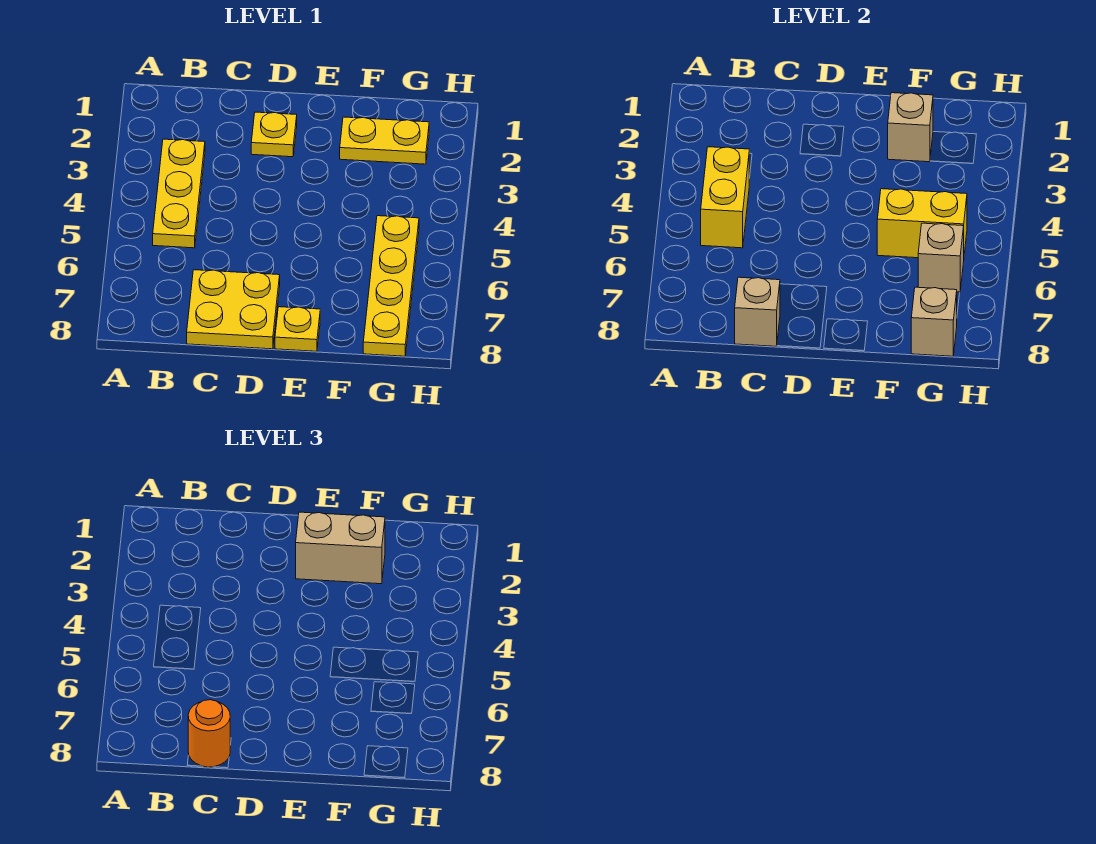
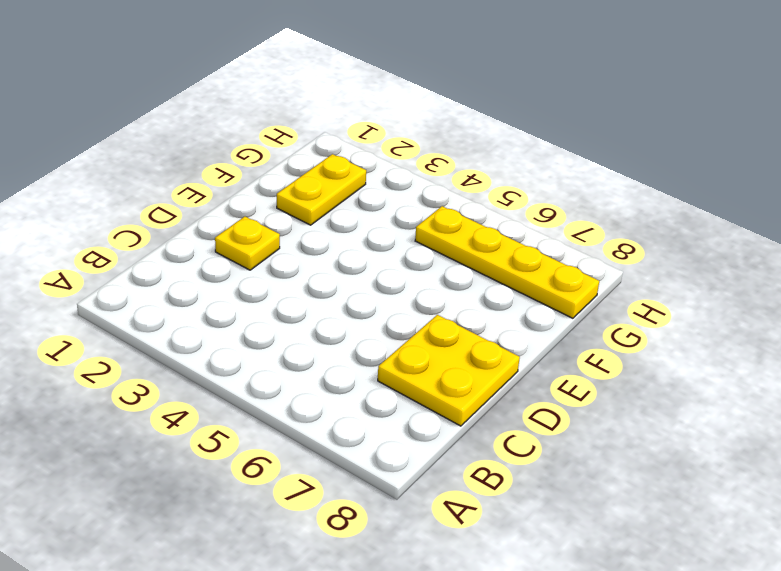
none -> yellow plate B3:B5 level 1
none -> yellow plate E8 level 1
none -> yellow brick B4:B5 level 2

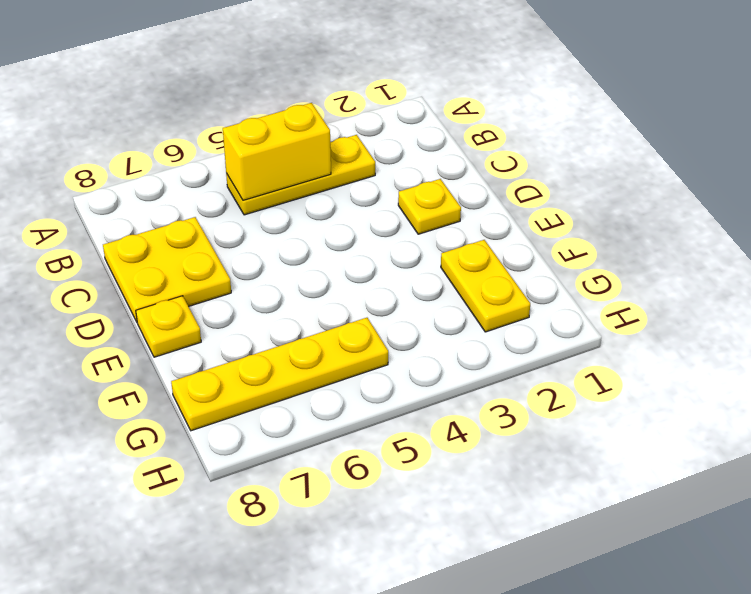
none -> tan brick C8 level 2
none -> tan brick F2 level 2
none -> yellow brick F5:G5 level 2

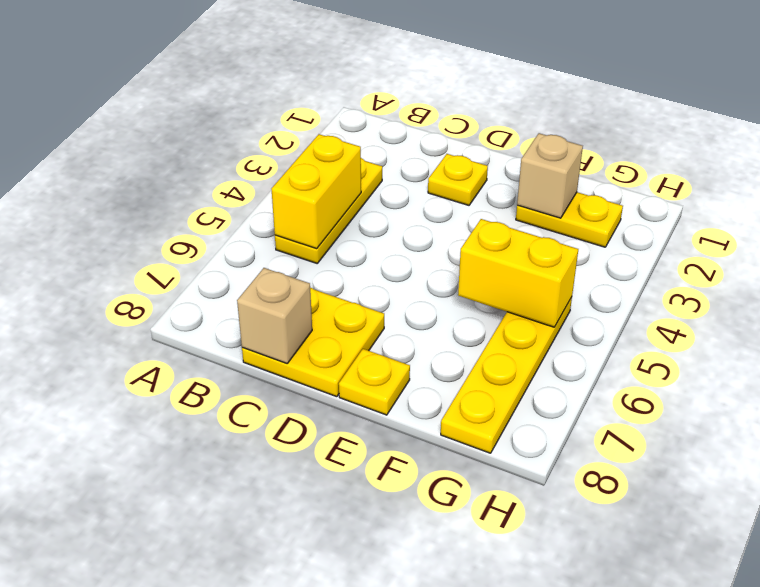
none -> tan brick G6 level 2
none -> tan brick G8 level 2
none -> orange round brick C8 level 3

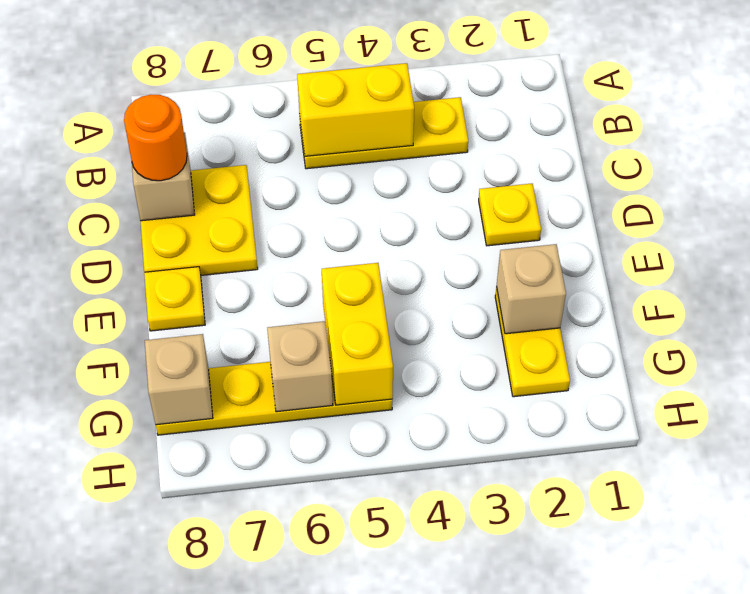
none -> tan brick E2:F2 level 3

